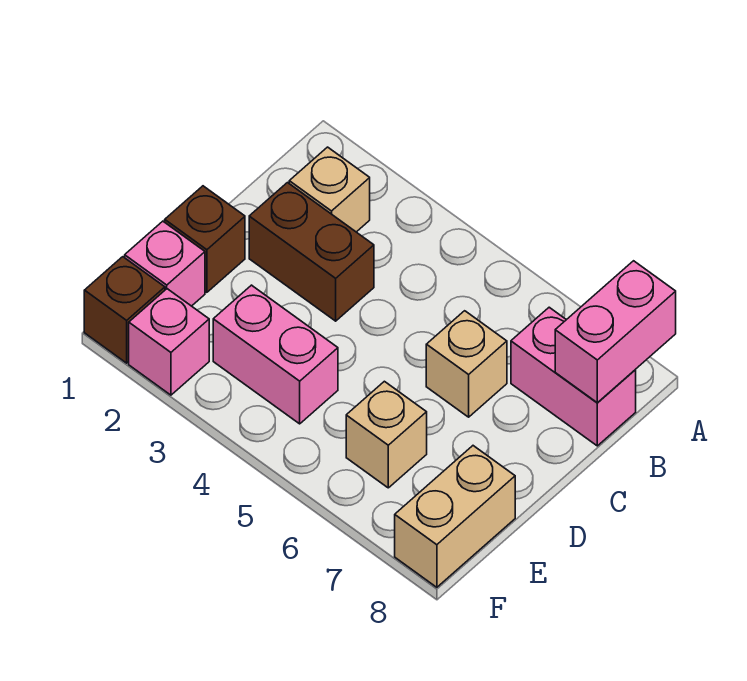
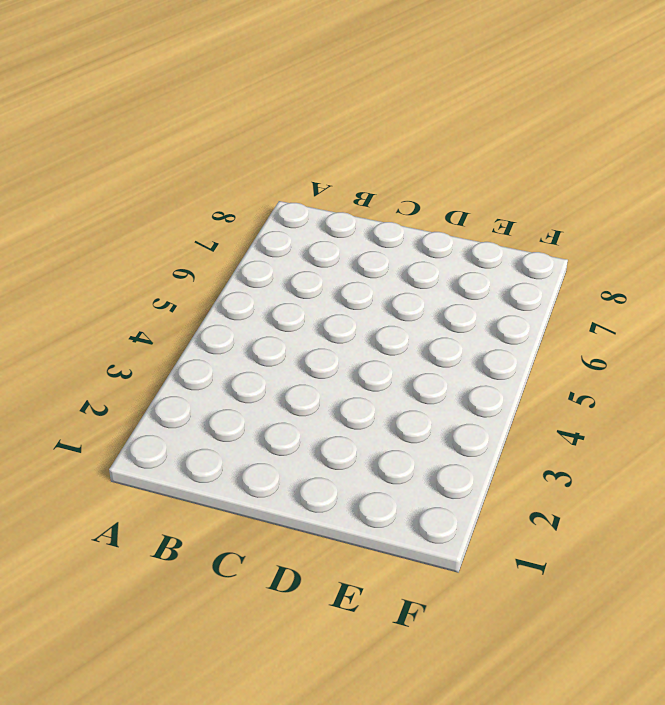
none -> tan brick B2 level 1
none -> pink brick B7:B8 level 1
none -> brown brick C2:C3 level 1

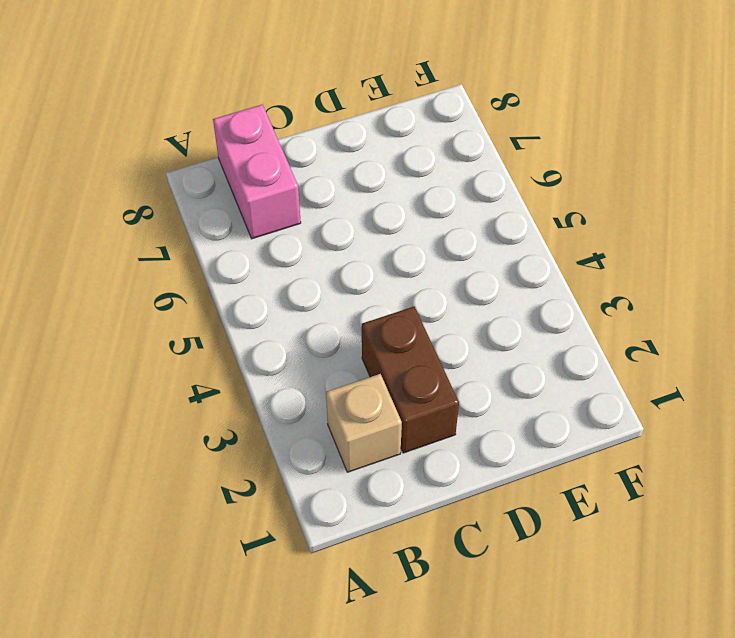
none -> tan brick C6 level 1
none -> brown brick D1 level 1
none -> pink brick E1 level 1

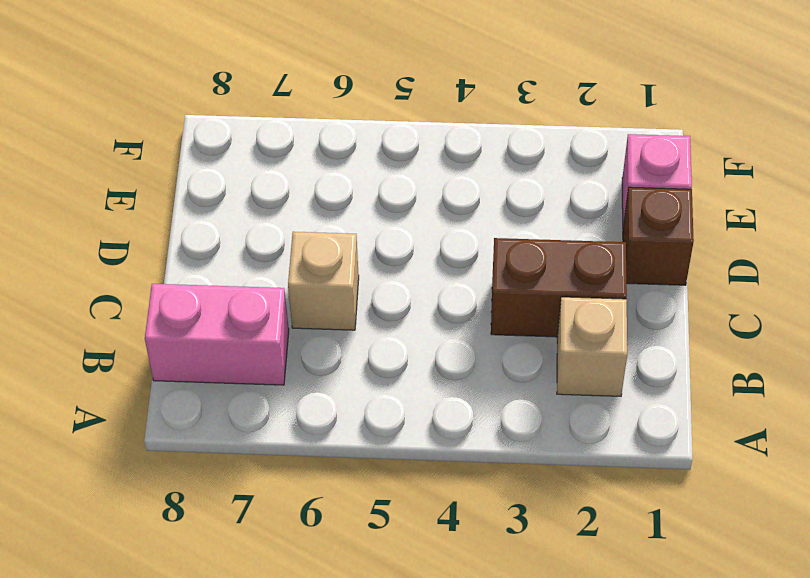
none -> pink brick E3:E4 level 1
none -> tan brick E6 level 1
none -> tan brick E8:F8 level 1

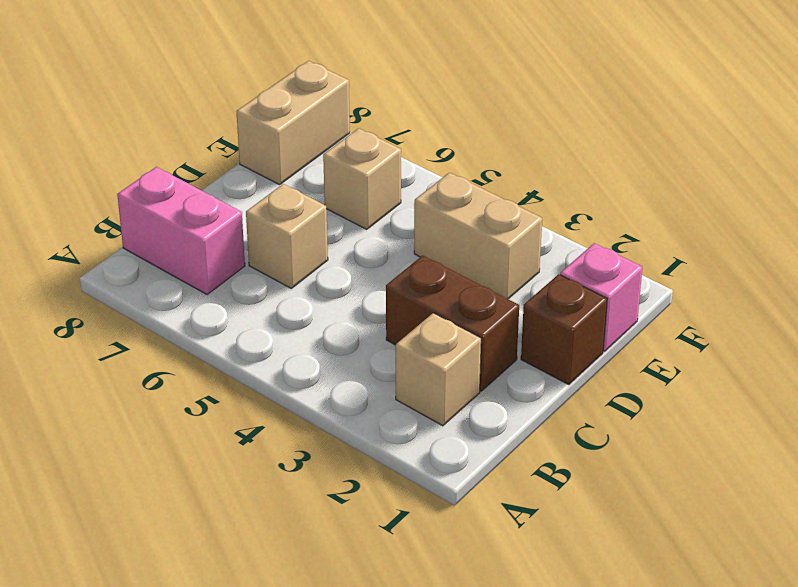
tan brick E3:E4 level 1 -> pink brick E3:E4 level 1
none -> brown brick F1 level 1
none -> pink brick F2 level 1
none -> pink brick A8:B8 level 2

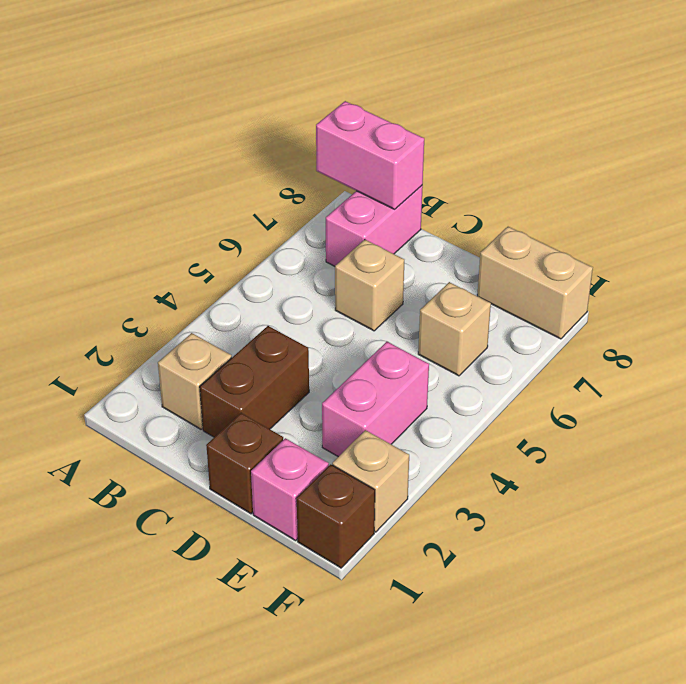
tan brick F2 level 1 -> pink brick F2 level 1

